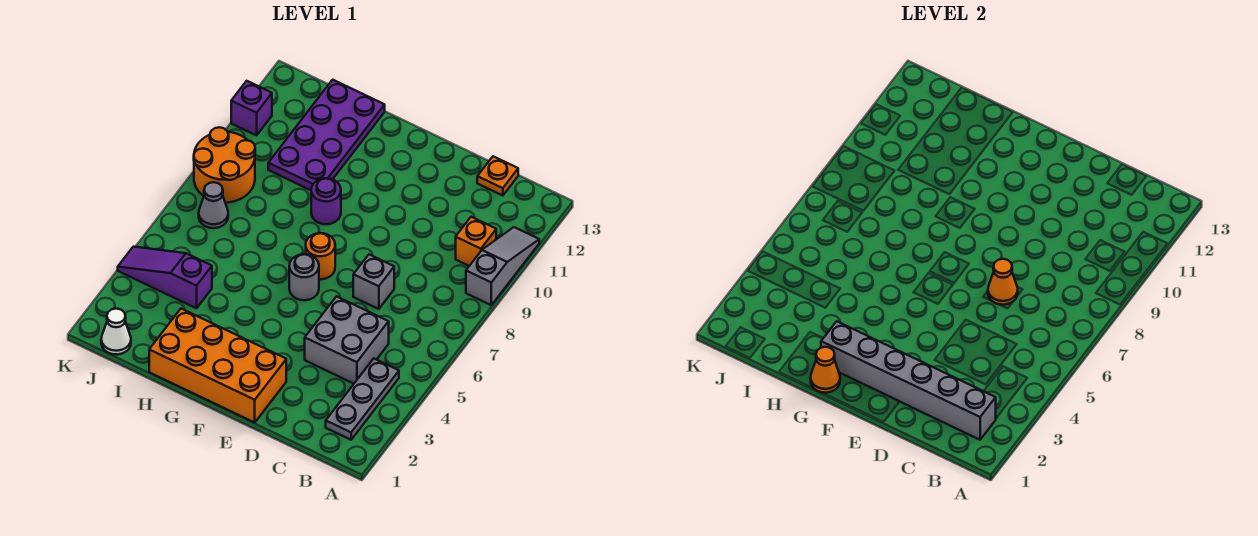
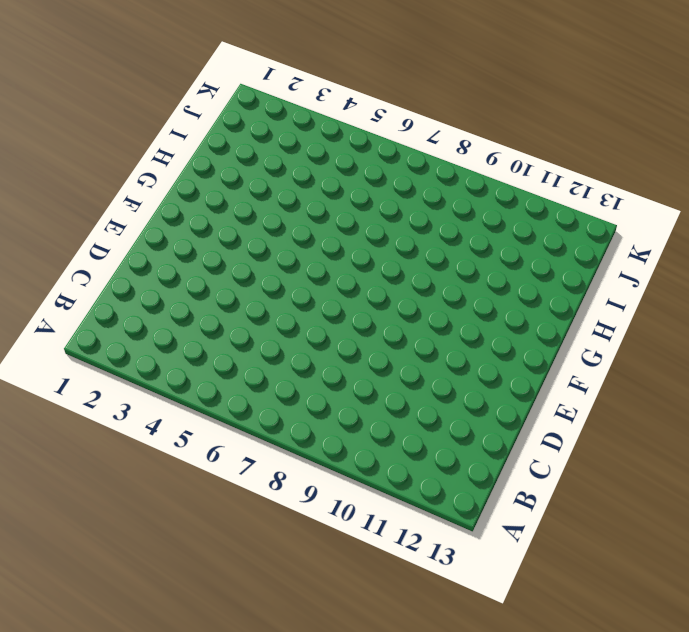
none -> grey slope A9:A11 level 1 top 9
none -> grey plate B2:B4 level 1
none -> orange brick B10 level 1

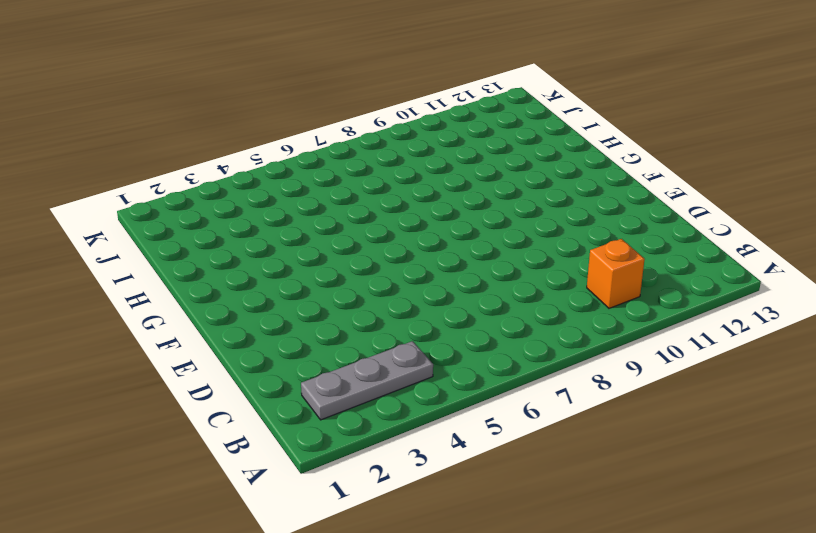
none -> grey slope A9:A11 level 1 top 9
none -> grey brick C4:D5 level 1
none -> orange plate C13 level 1

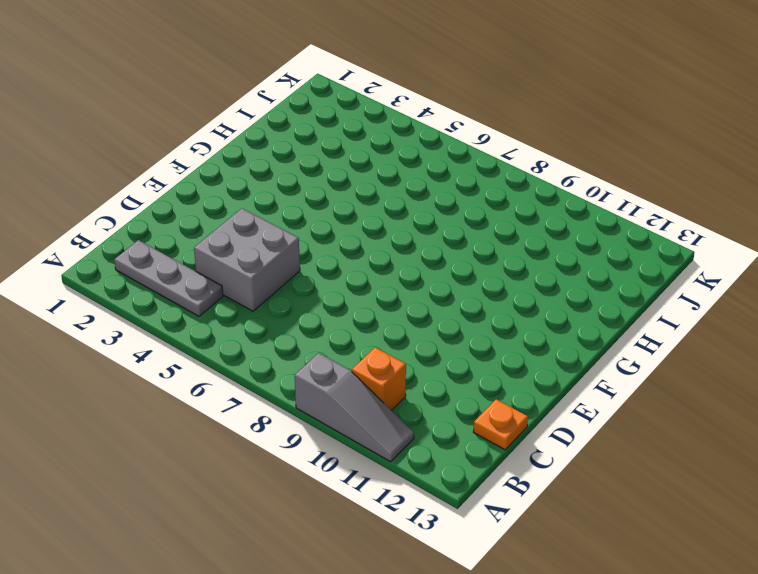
none -> grey brick D7 level 1
none -> orange brick E1:H2 level 1
none -> grey round brick F6 level 1

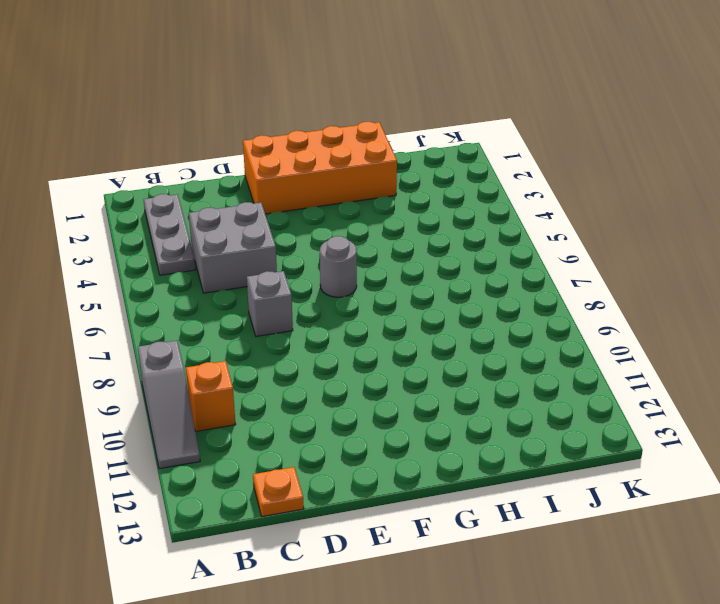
none -> orange round brick F7 level 1
none -> purple round brick G9 level 1
none -> purple plate H10:I13 level 1

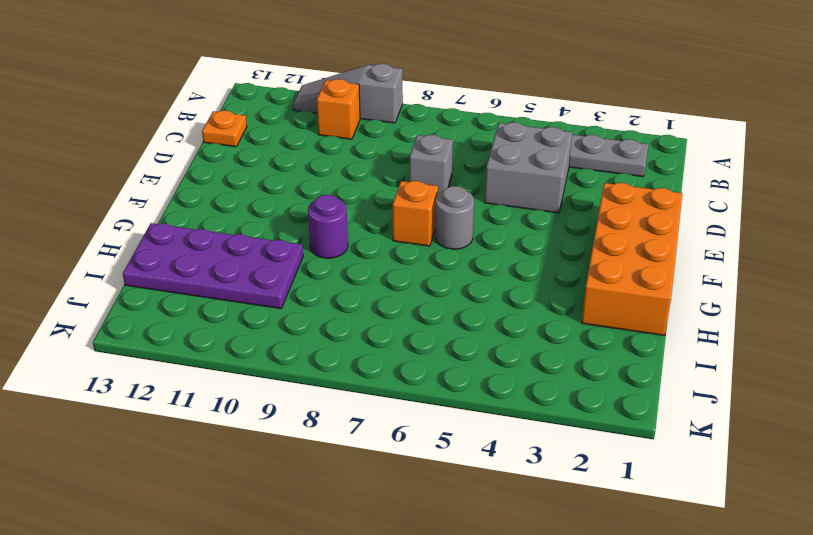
orange brick F7 level 1 -> orange round brick F7 level 1
none -> purple slope I4:K4 level 1 top I
none -> white cone J1 level 1
none -> grey cone J7 level 1

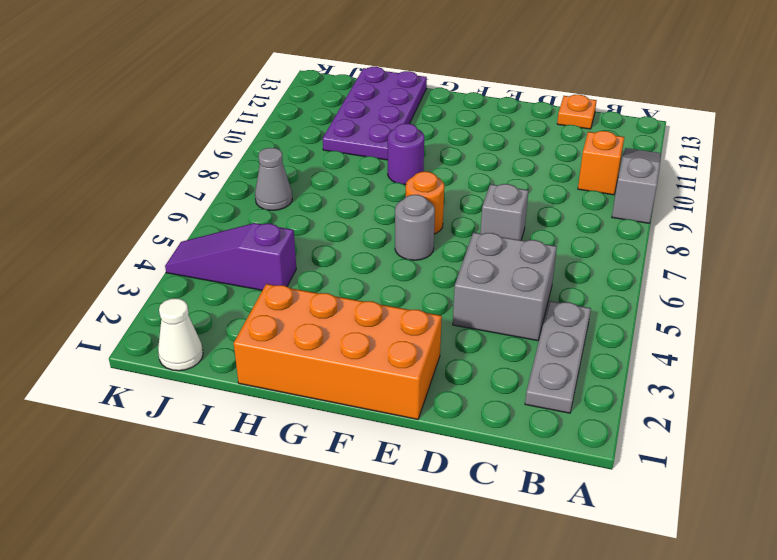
none -> orange round brick J8:K9 level 1
none -> purple brick K11 level 1
none -> grey brick B2:G2 level 2

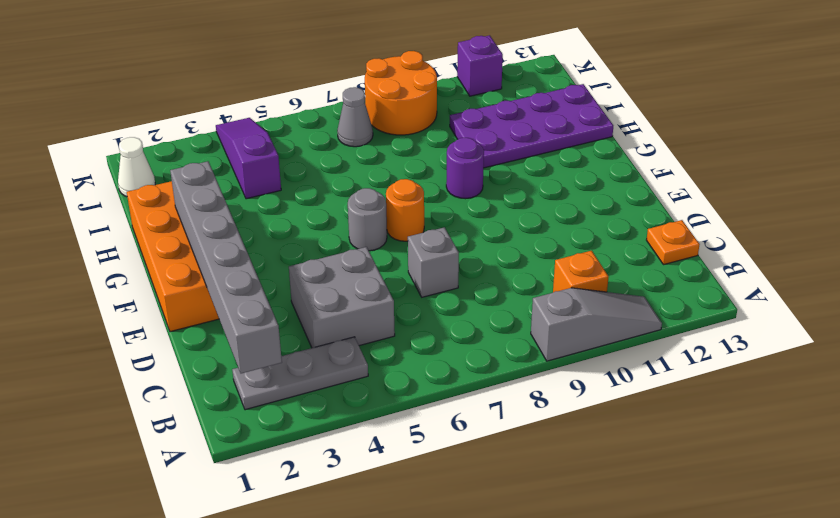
none -> orange cone D7 level 2
none -> orange cone G1 level 2

